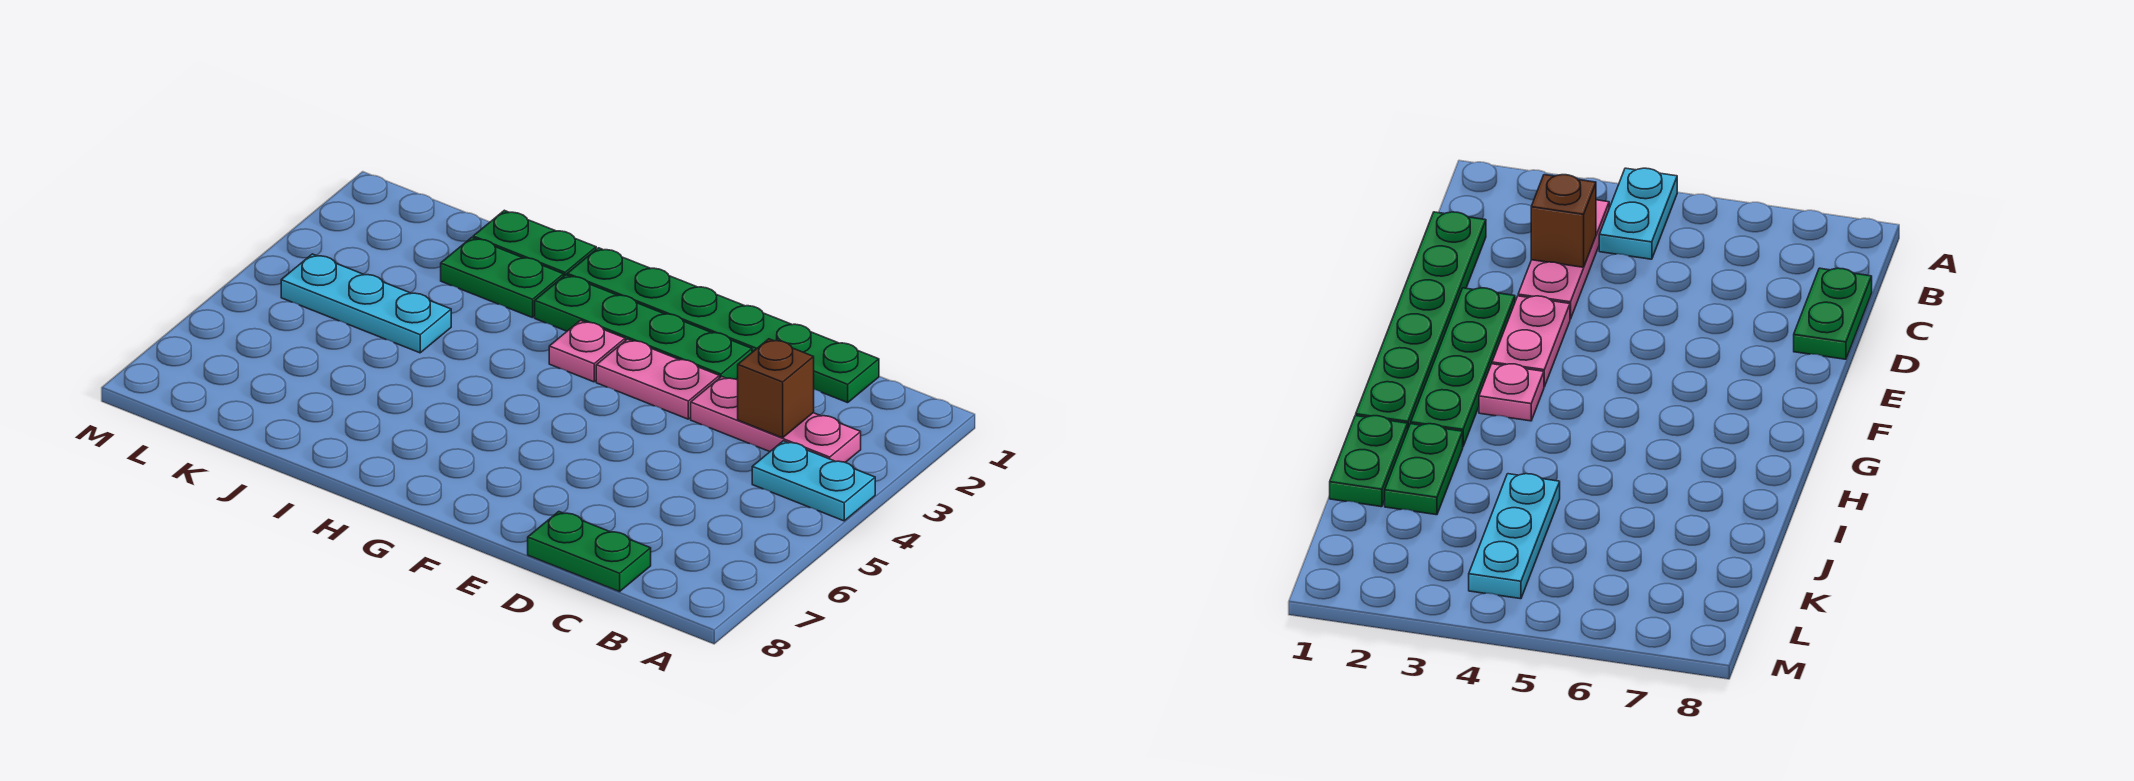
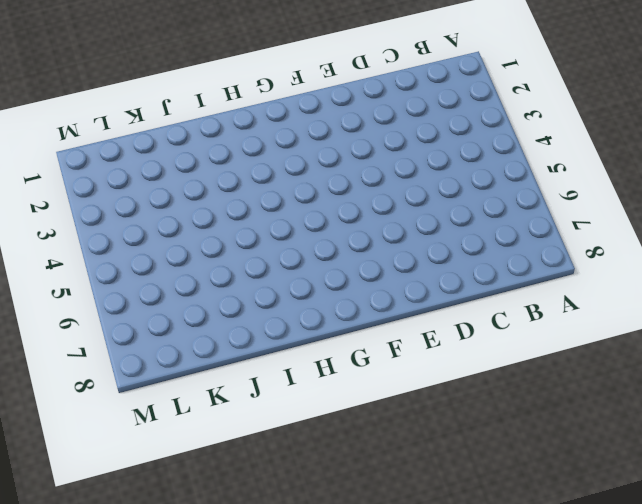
none -> cyan plate A4:B4 level 1
none -> pink plate B3:D3 level 1

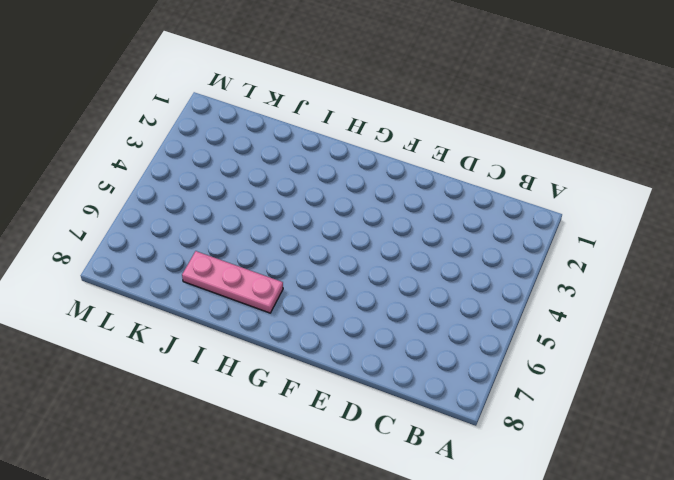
pink plate H7:J7 level 1 -> pink plate B3:D3 level 1
none -> cyan plate A4:B4 level 1
none -> green plate C1:H1 level 1

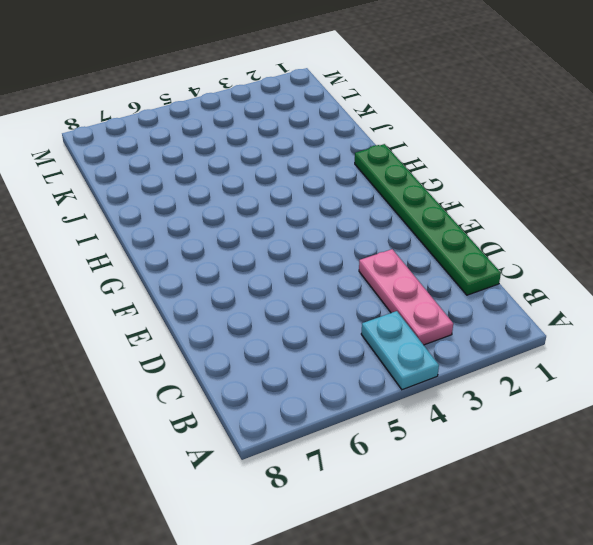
none -> green plate C8:D8 level 1
none -> green plate E2:H2 level 1

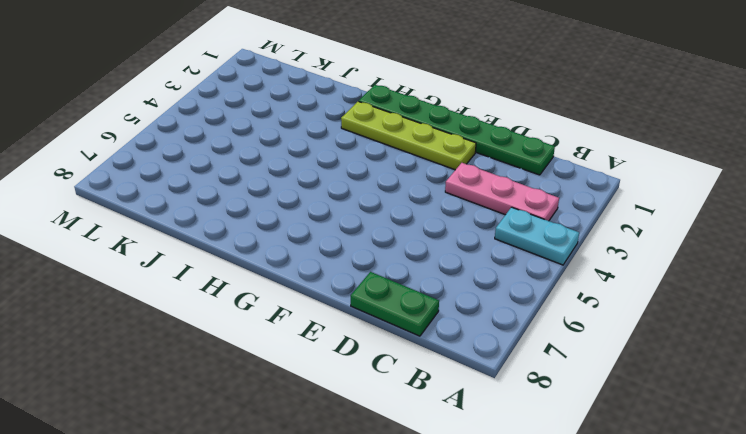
lime plate E2:H2 level 1 -> green plate E2:H2 level 1
none -> pink plate E3:F3 level 1
none -> pink plate G3 level 1

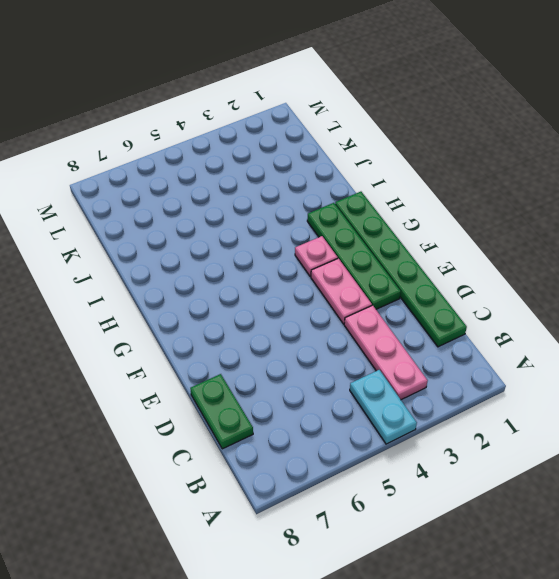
none -> green plate I1:J1 level 1
none -> green plate I2:J2 level 1

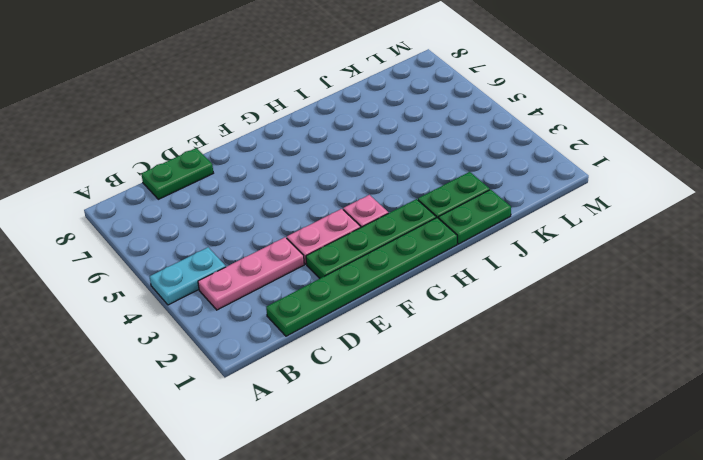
none -> cyan plate J4:L4 level 1
none -> brown brick C3 level 2

